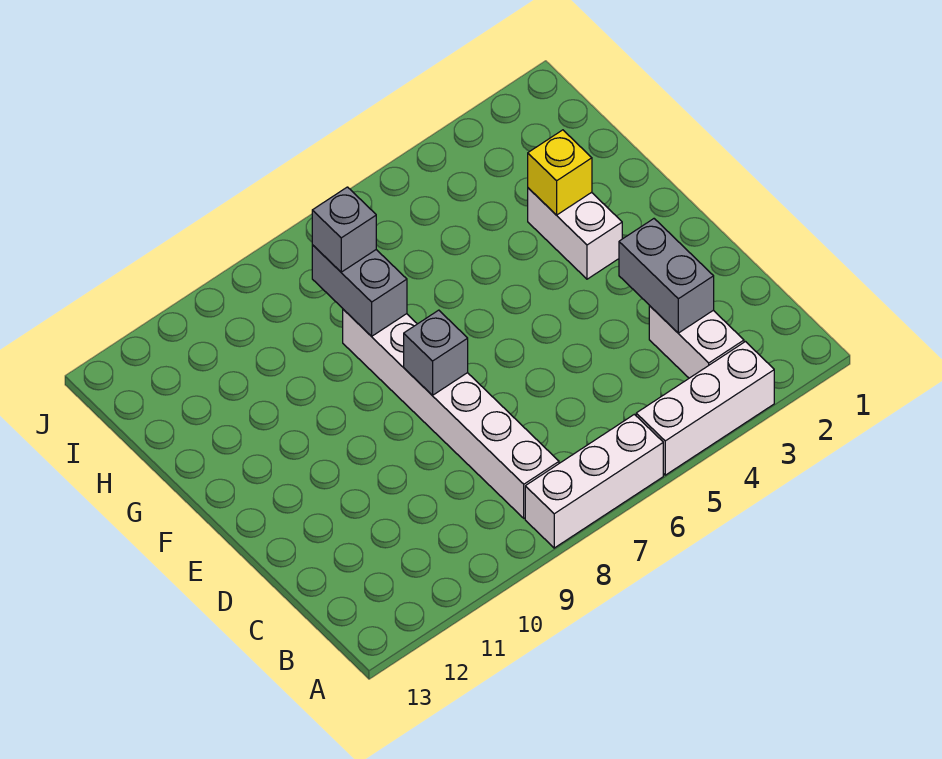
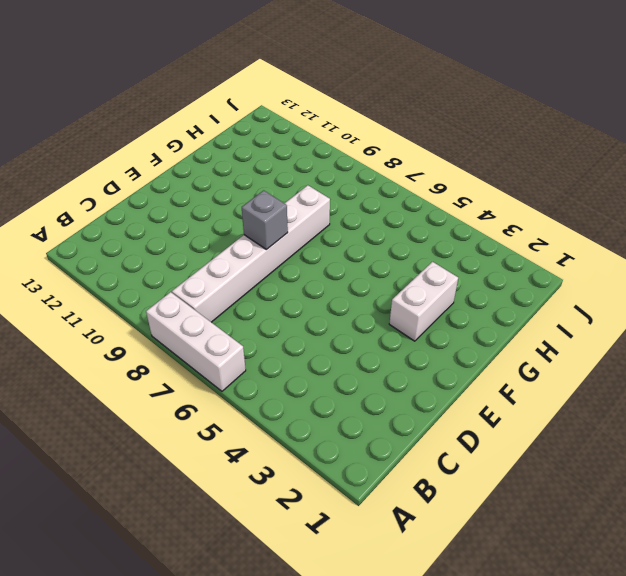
none -> white brick A3:A5 level 1
none -> white brick B3:C3 level 1

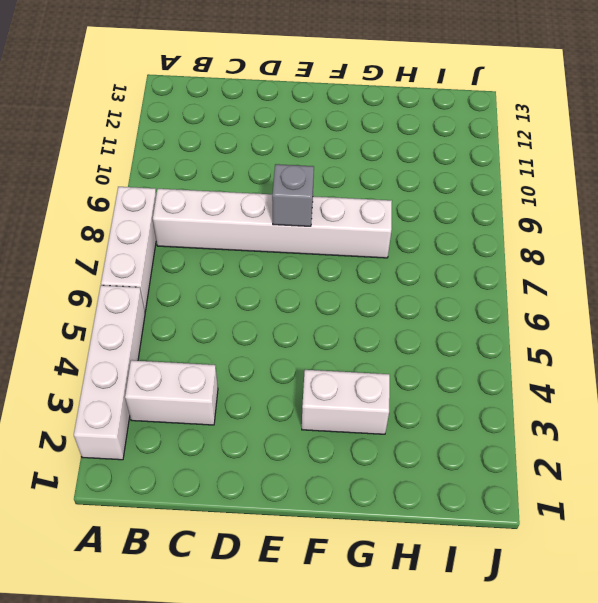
white brick A2:A5 level 1 -> white brick A3:A5 level 1
none -> grey brick C3:D3 level 2
none -> yellow brick G3 level 2

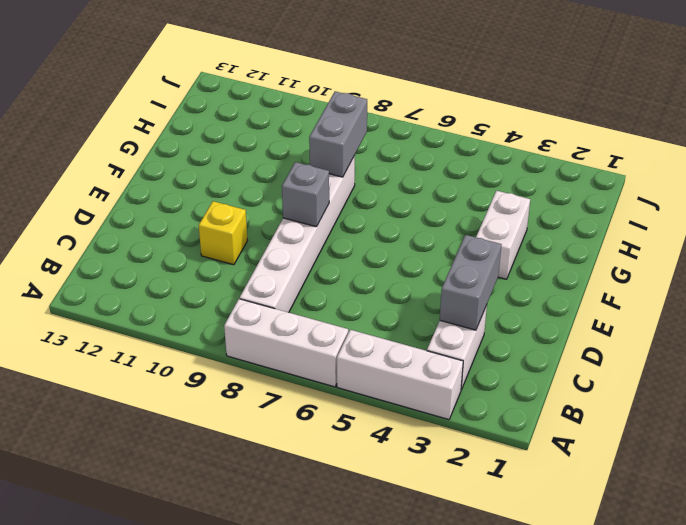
yellow brick D10 level 1 -> yellow brick G3 level 2
none -> grey brick H8 level 3

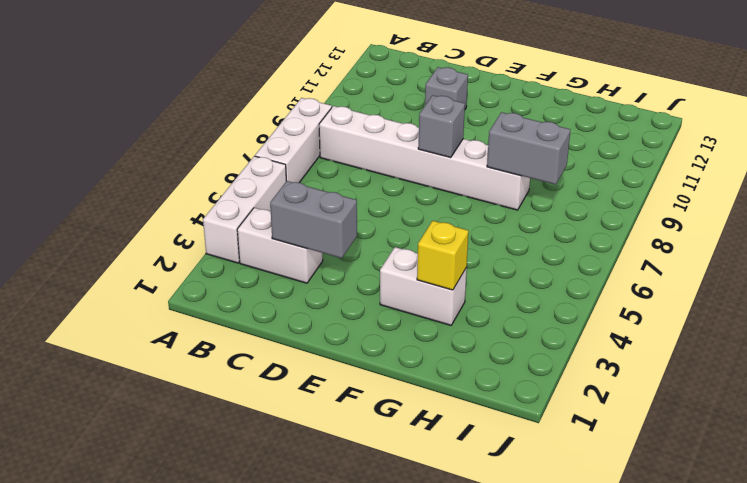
grey brick D11 level 1 -> grey brick H8 level 3

